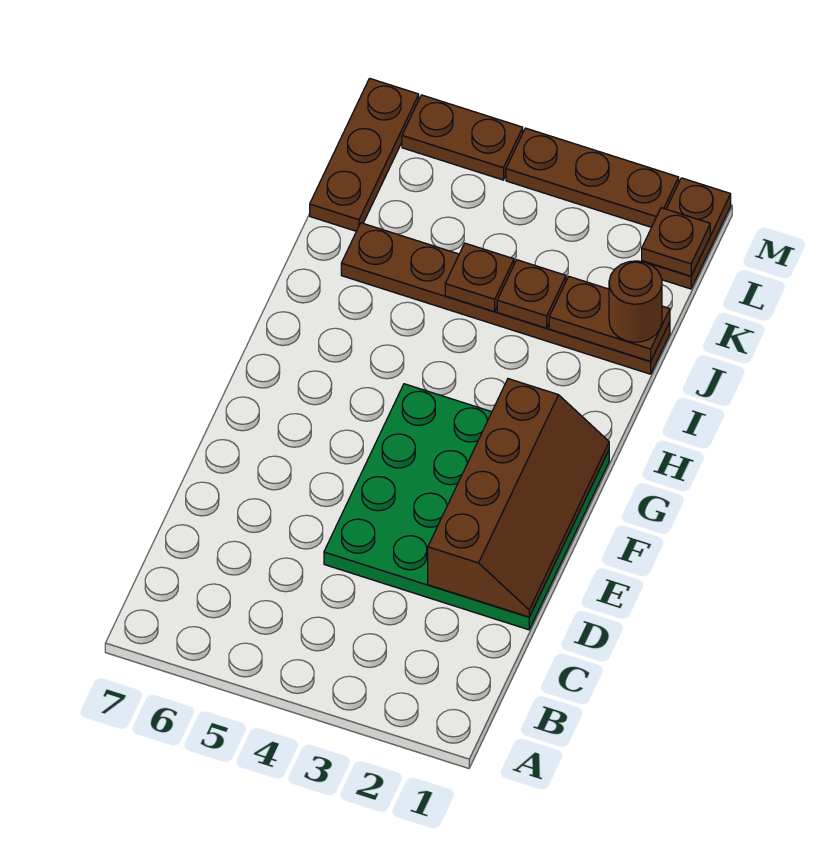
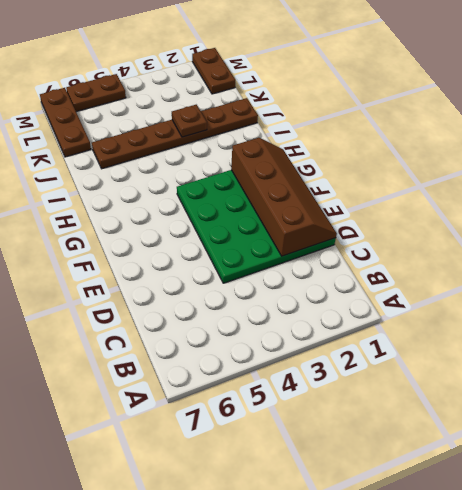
none -> brown plate M2:M4 level 1
none -> brown plate J1:J2 level 2
none -> brown plate J4 level 2

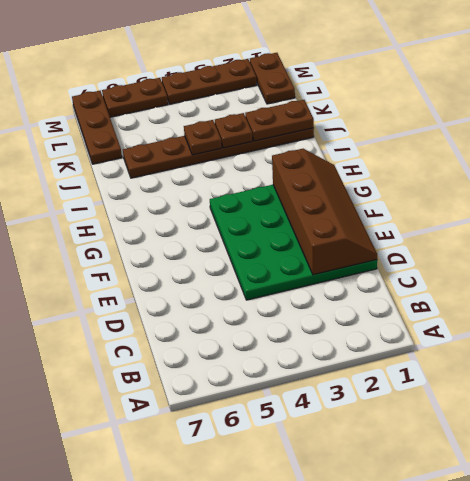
none -> brown plate L1 level 2
none -> brown round brick J1 level 3

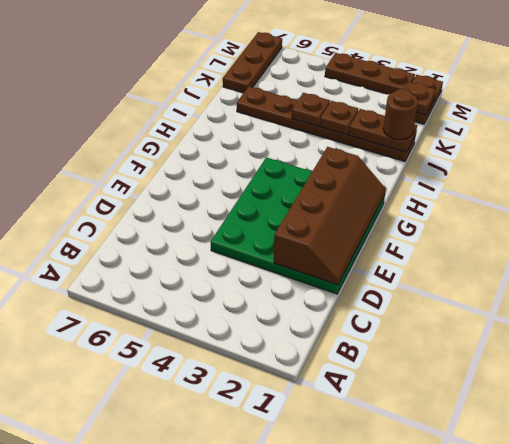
none -> brown plate M5:M6 level 1

